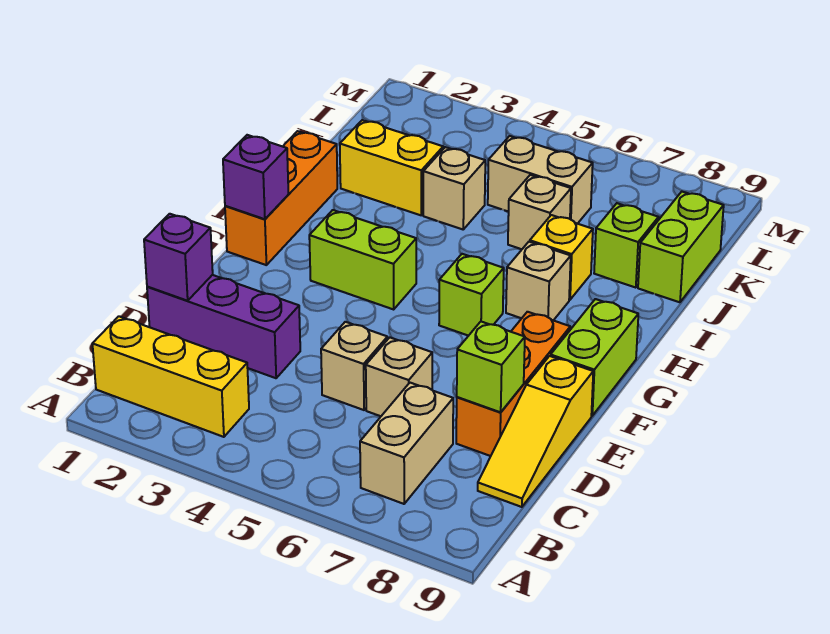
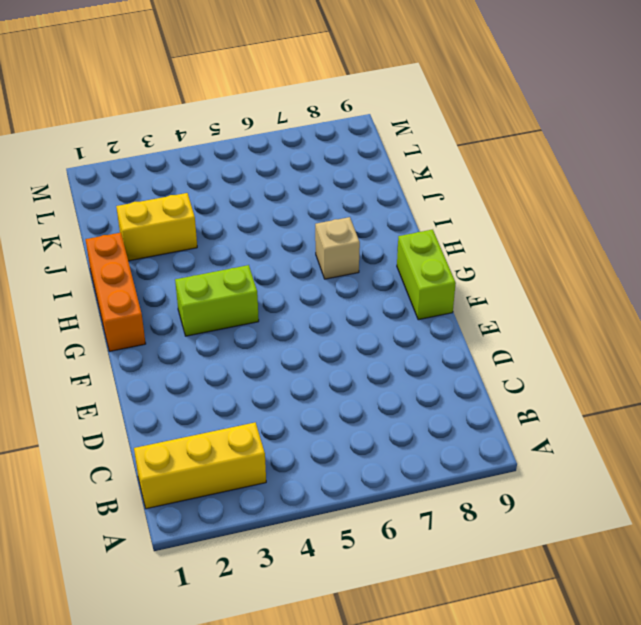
none -> tan brick B7:C7 level 1
none -> yellow slope C9:E9 level 1 top E
none -> purple brick D1:D3 level 1

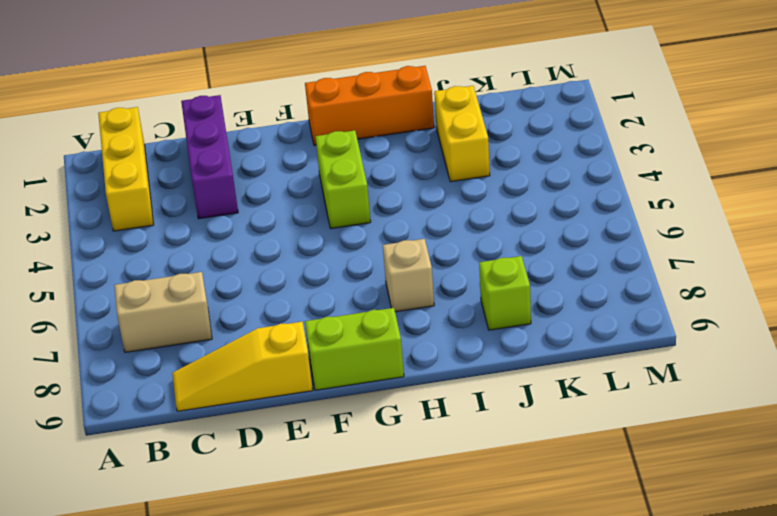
none -> tan brick D5 level 1
none -> tan brick D6 level 1
none -> orange brick D8:F8 level 1

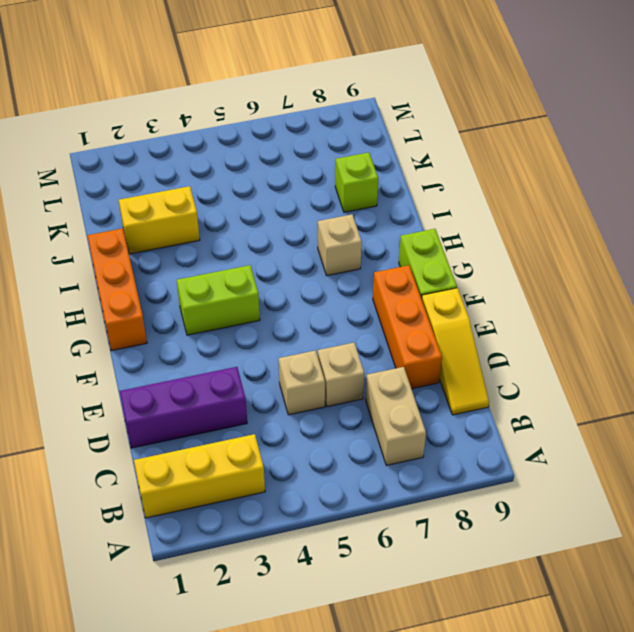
none -> lime brick G6 level 1
none -> yellow brick I7 level 1
none -> tan brick J4 level 1

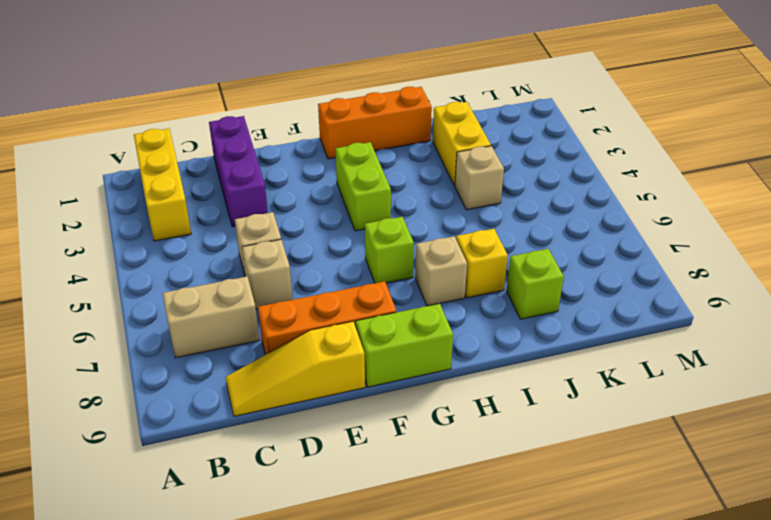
none -> tan brick J6 level 1
none -> lime brick J9:K9 level 1
none -> tan brick K5:K6 level 1

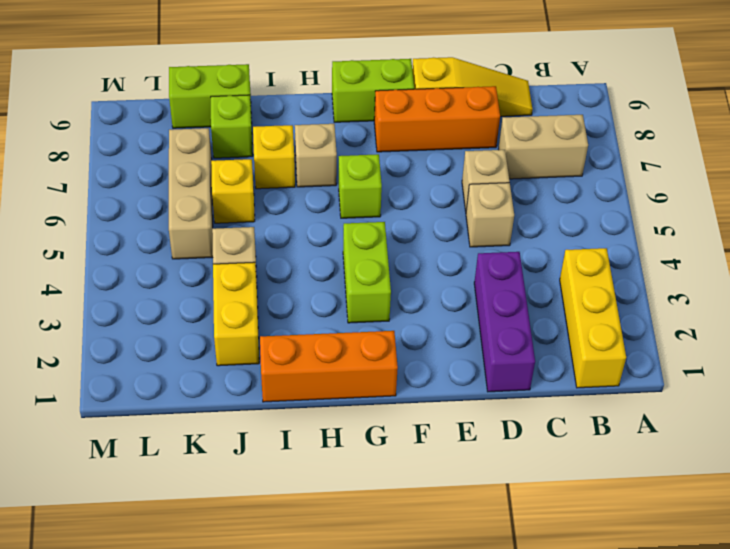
yellow brick J6 level 1 -> tan brick J6 level 1
tan brick K5:K7 level 1 -> tan brick K5:K6 level 1
none -> purple brick D1 level 2
none -> lime brick D8 level 2
none -> purple brick G1 level 2

